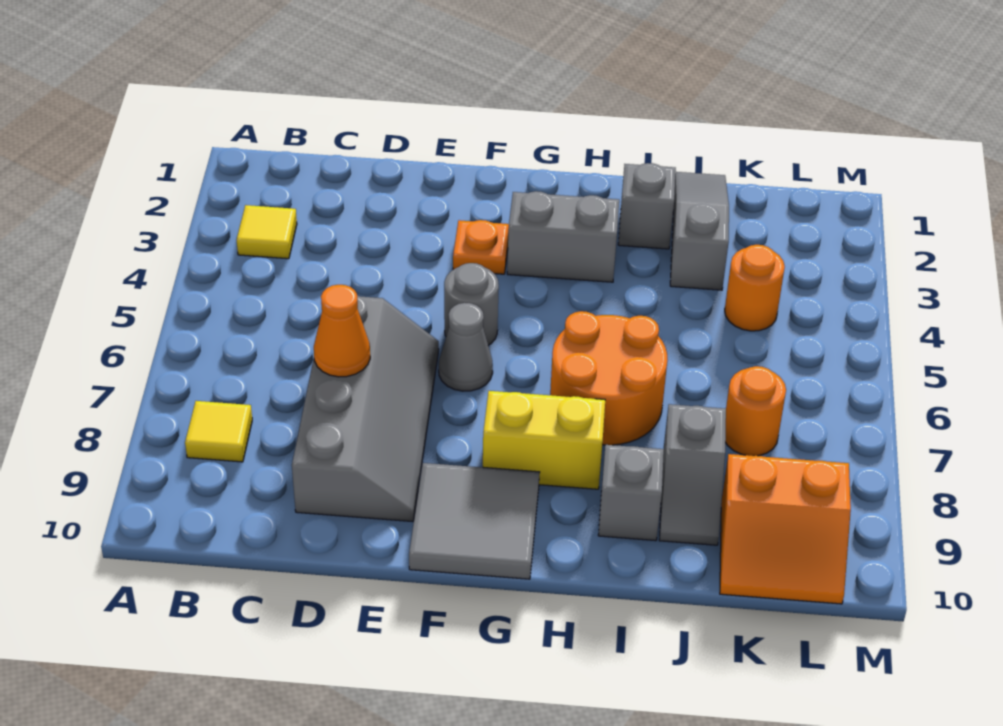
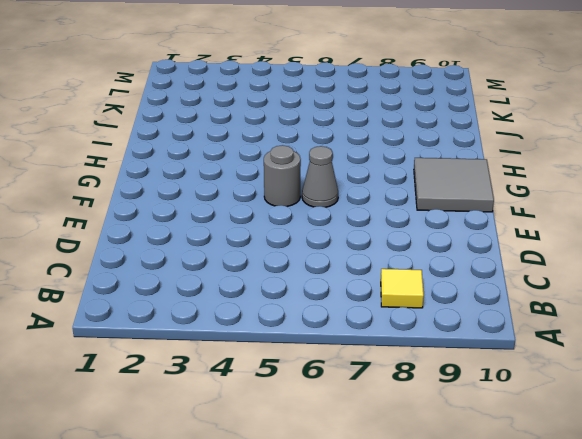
none -> yellow tile B3 level 1
none -> grey slope D6:E9 level 1 top D
none -> orange plate F3 level 1

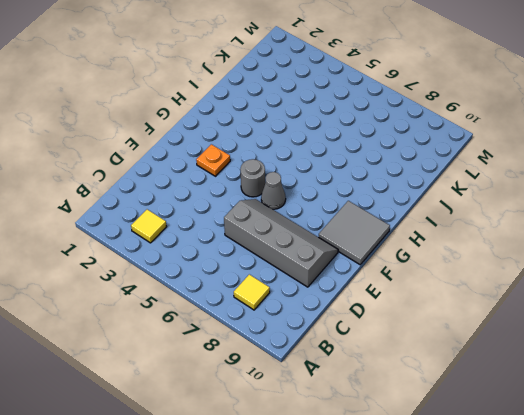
none -> grey brick G3:H3 level 1
none -> yellow brick G8:H8 level 1
none -> orange round brick H6:I7 level 1

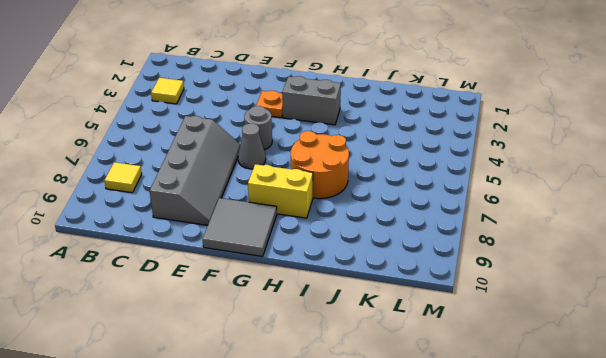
none -> grey brick I2 level 1
none -> grey brick I9 level 1
none -> grey slope J1:J3 level 1 top 3

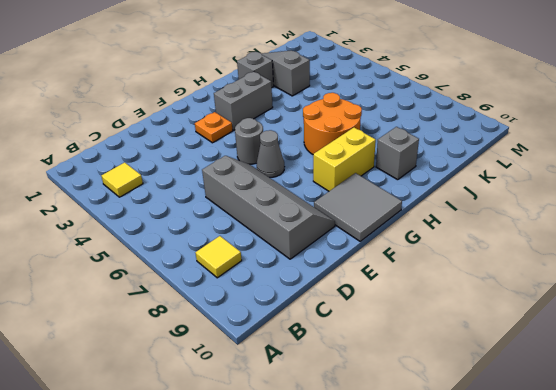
none -> grey slope J8:J9 level 1 top 8
none -> orange round brick K4 level 1
none -> orange round brick K7 level 1

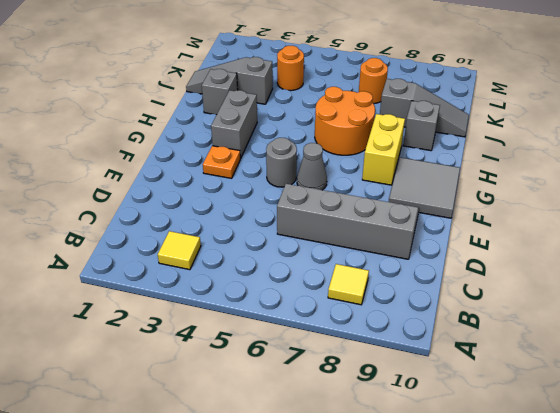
grey slope J8:J10 level 1 top 8 -> grey slope J8:J9 level 1 top 8
none -> orange slope K9:L10 level 1 top 9
none -> orange cone D7 level 2

